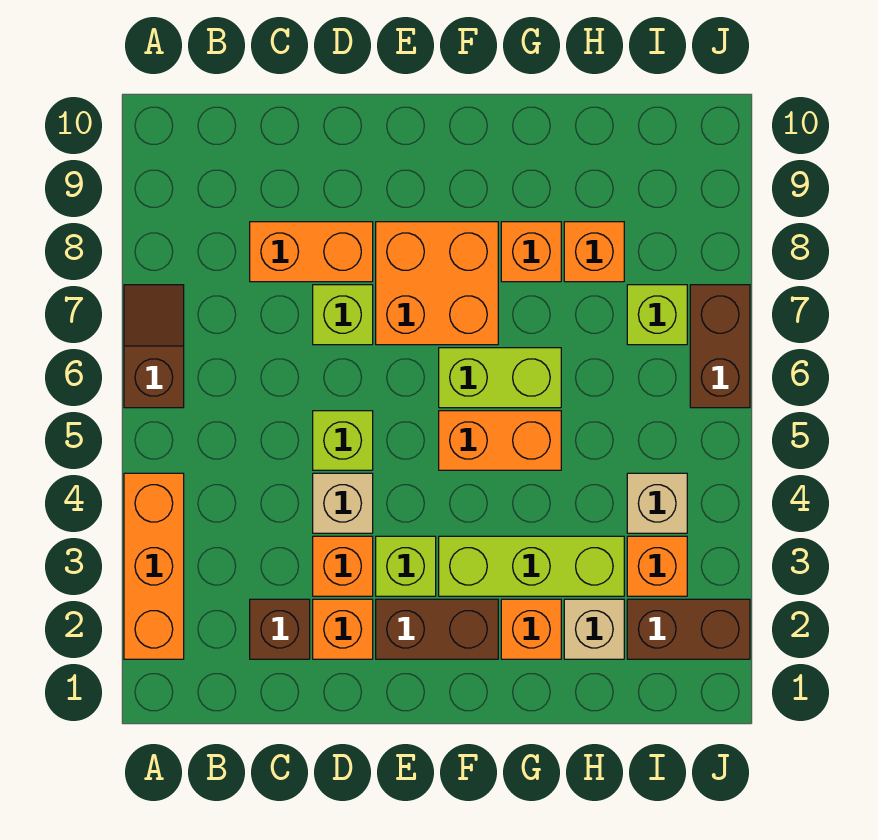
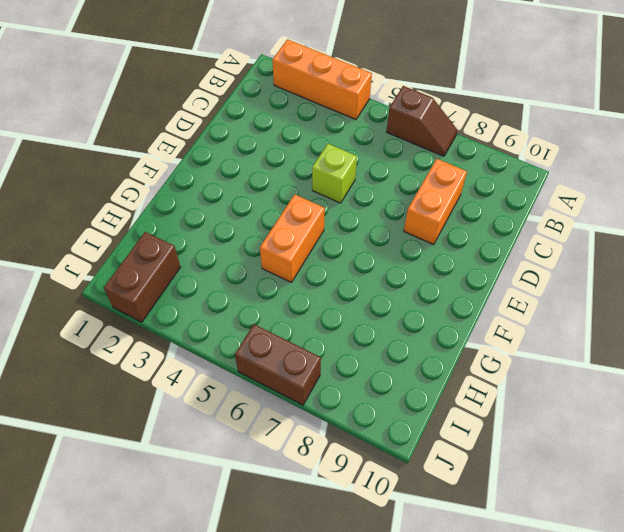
none -> brown brick C2 level 1
none -> orange brick D2 level 1
none -> orange brick D3 level 1

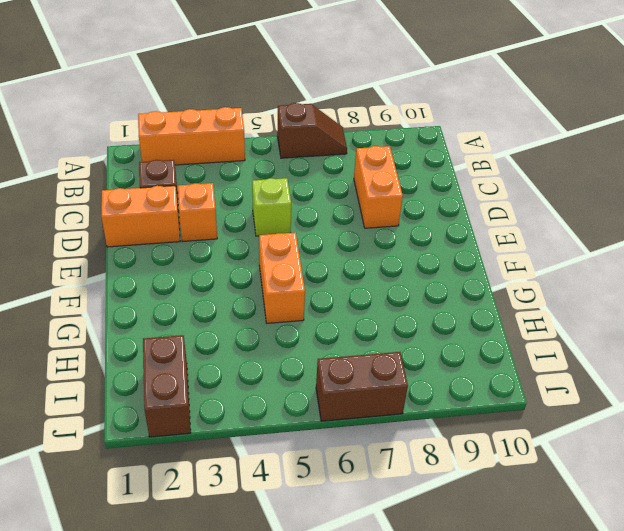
orange brick D1:D2 level 1 -> orange brick D2 level 1
none -> tan brick D4 level 1
none -> lime brick D7 level 1
none -> brown brick E2:F2 level 1

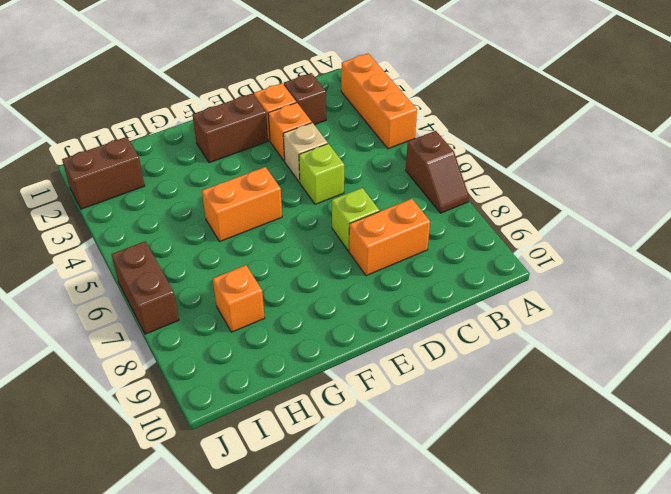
none -> lime brick E3 level 1
none -> orange brick E7:F8 level 1
none -> lime brick F3:H3 level 1

